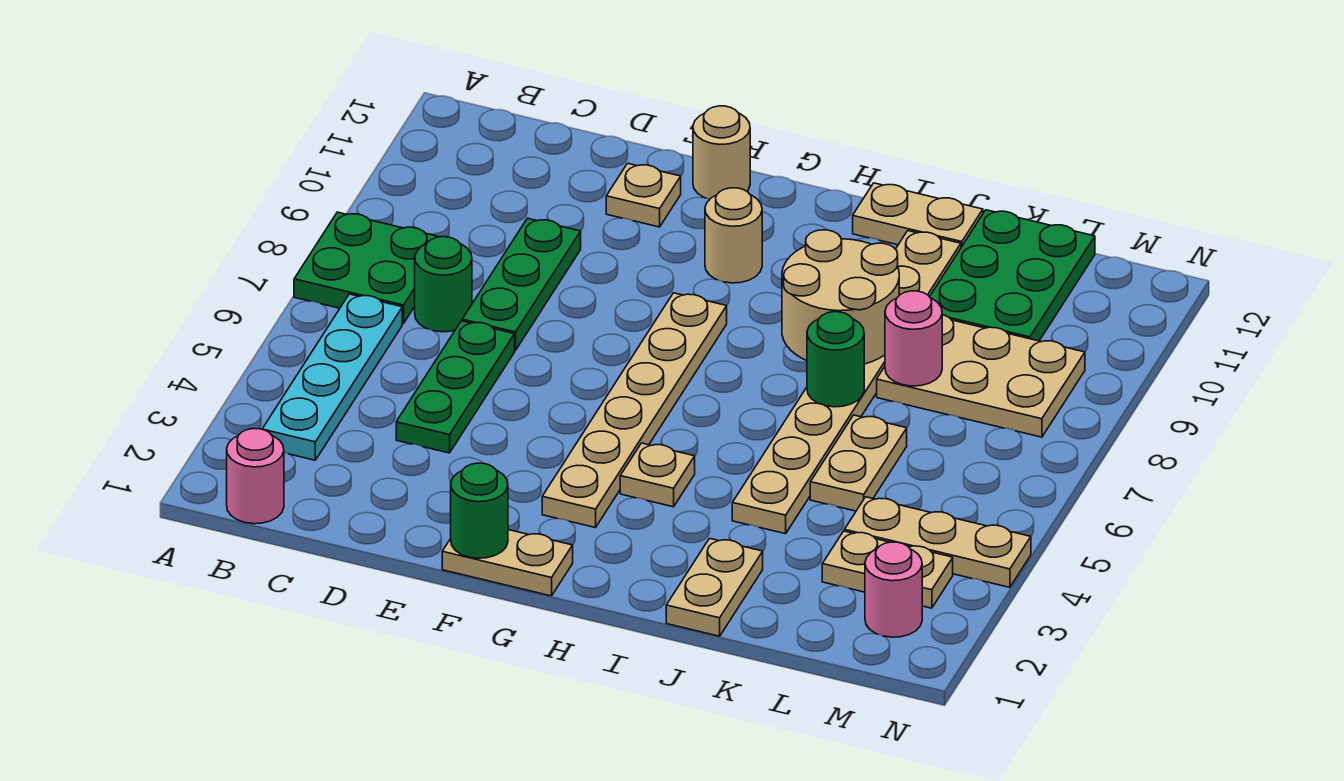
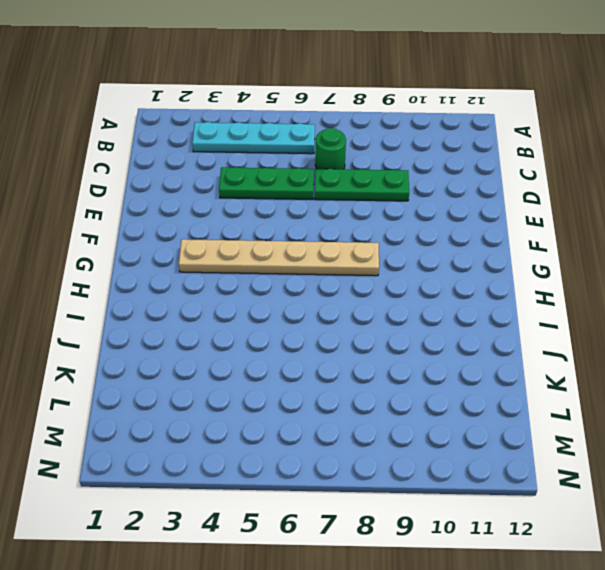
none -> green plate A7:B8 level 1
none -> pink round brick B1 level 1
none -> tan plate E11 level 1

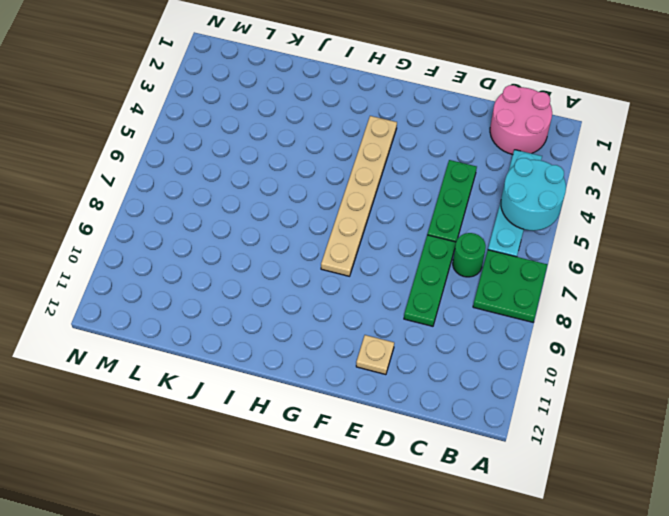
cyan round brick A4:B5 level 2 -> none
pink round brick B1:C2 level 1 -> pink round brick B1 level 1
none -> tan plate F1:G1 level 1
none -> tan round brick F12 level 1
none -> tan round brick G10 level 1

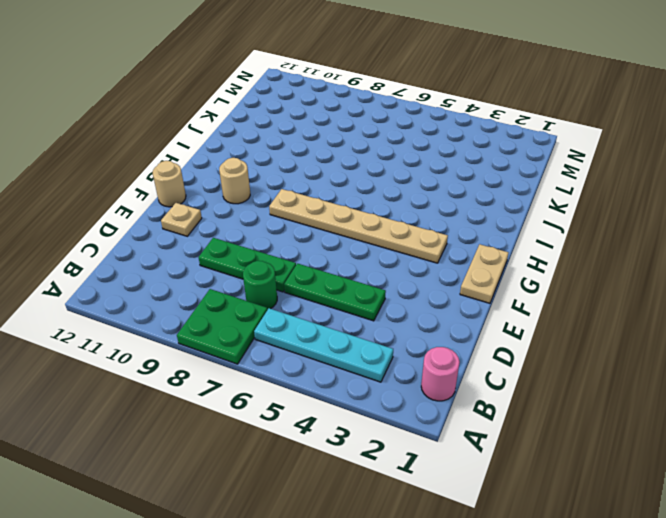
none -> tan plate H4 level 1
none -> tan plate I12:J12 level 1
none -> tan plate J1:J2 level 1

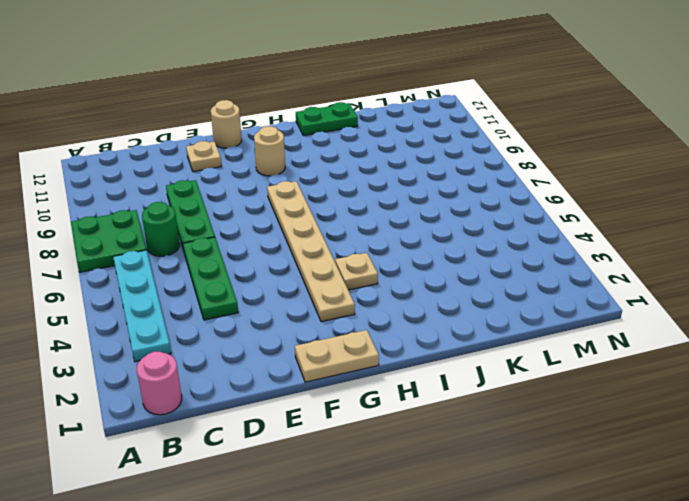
green plate I12:J12 level 1 -> tan plate I12:J12 level 1
none -> tan plate J1:J2 level 1
none -> tan plate J4:J11 level 1
none -> tan plate K5:K6 level 1

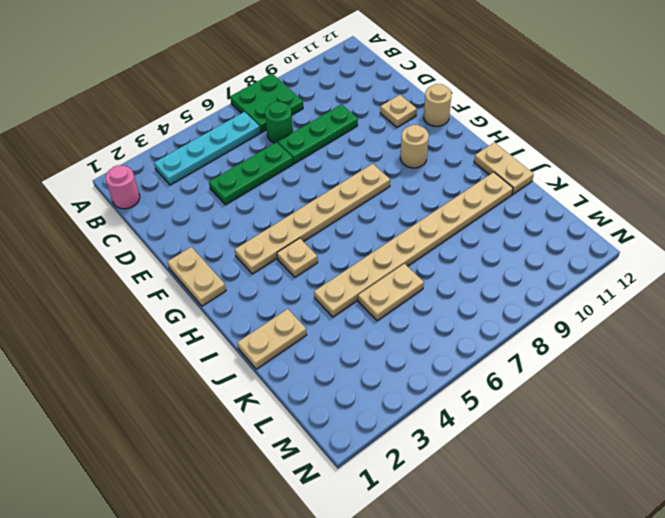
none -> tan plate K8:M9 level 1
none -> green plate K10:L12 level 1
none -> tan plate L3:M3 level 1

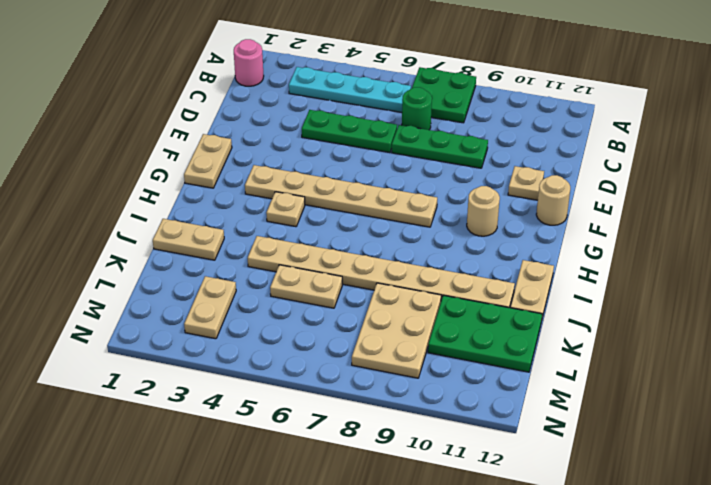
none -> tan plate L4:N4 level 1
none -> pink round brick M2 level 1
none -> green round brick F1 level 2

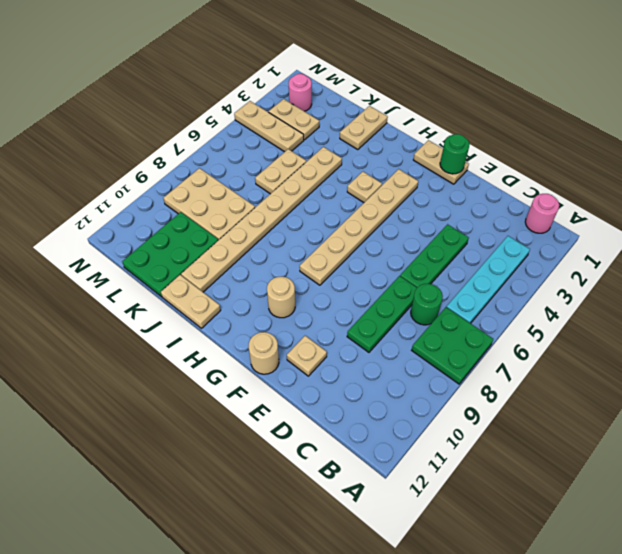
none -> tan round brick I8:J9 level 2
none -> green round brick J7 level 2
none -> pink round brick K8 level 2

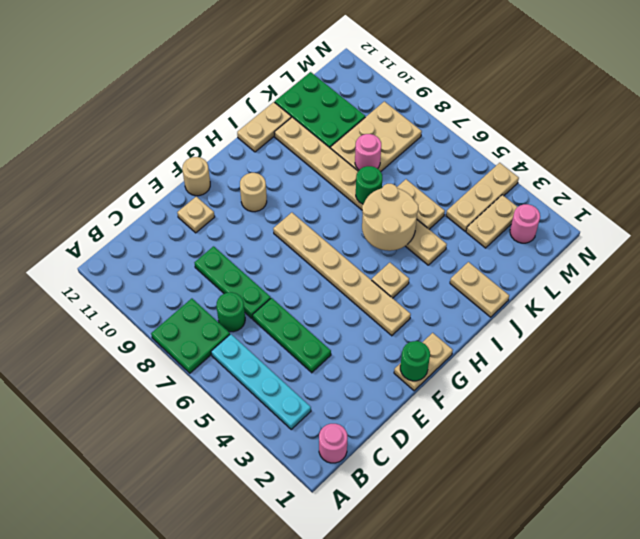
tan round brick I5:J6 level 2 -> tan round brick I8:J9 level 2

